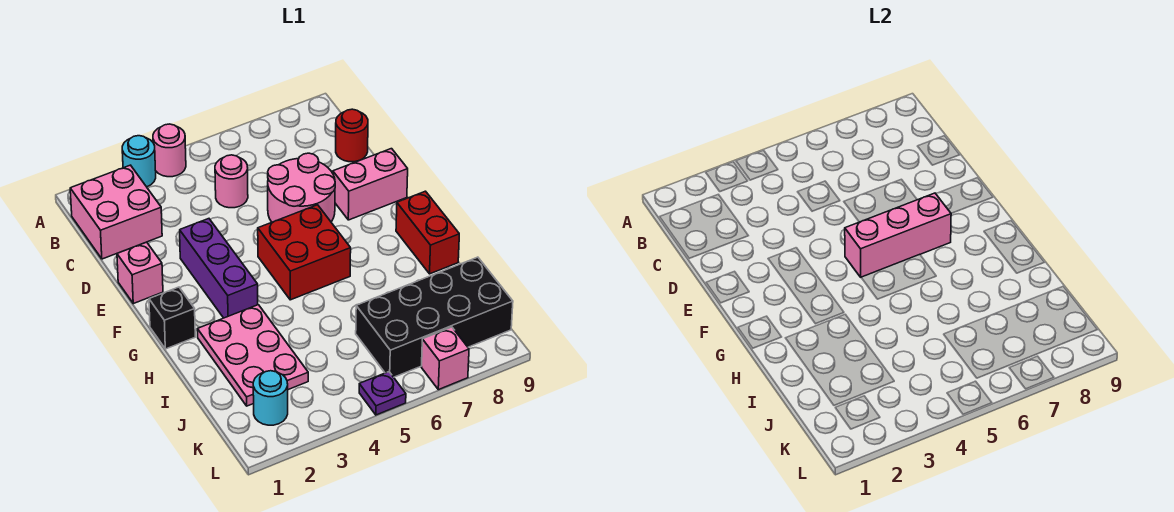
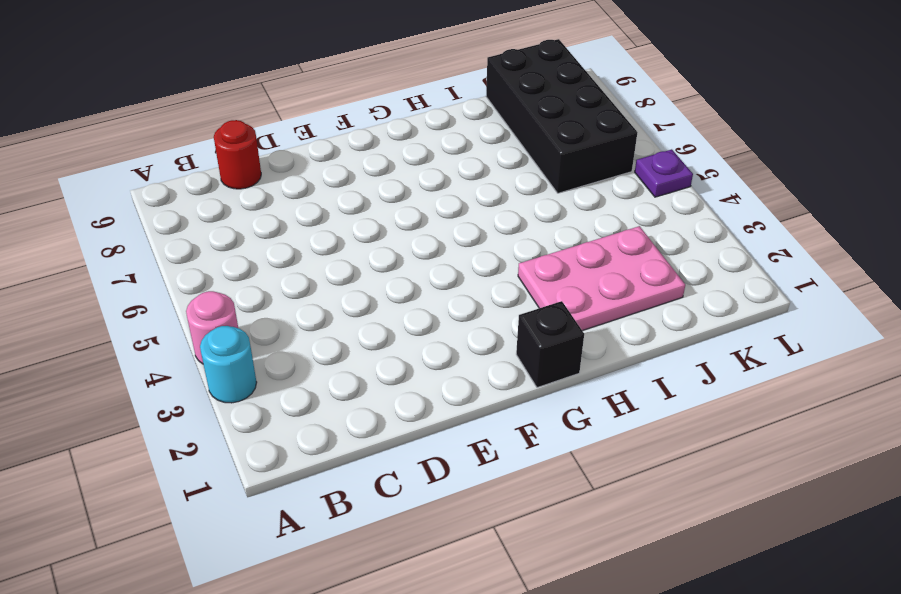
none -> pink brick B1:C2 level 1
none -> pink round brick C5 level 1
none -> pink round brick D6:E7 level 1

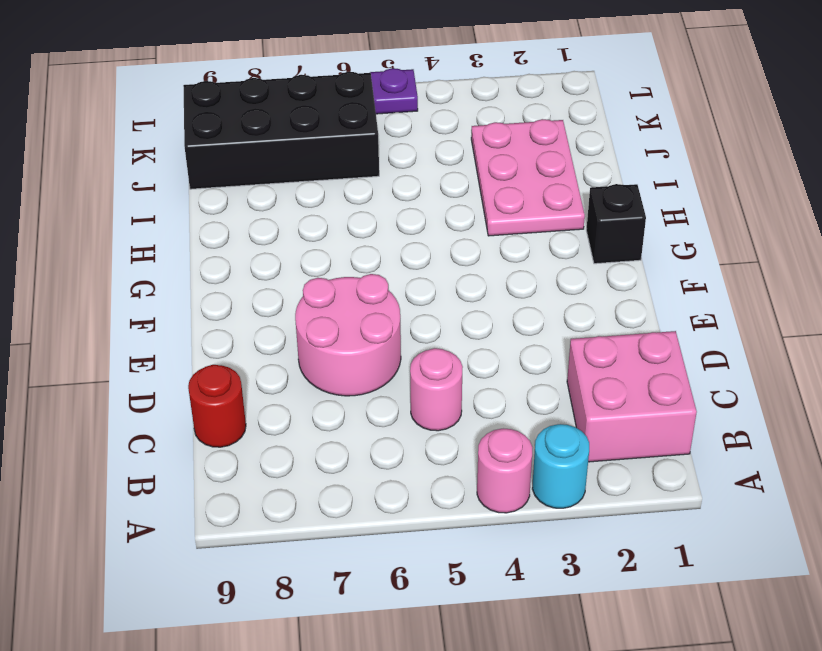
none -> pink brick E1 level 1
none -> purple brick E3:G3 level 1
none -> pink brick E8:E9 level 1

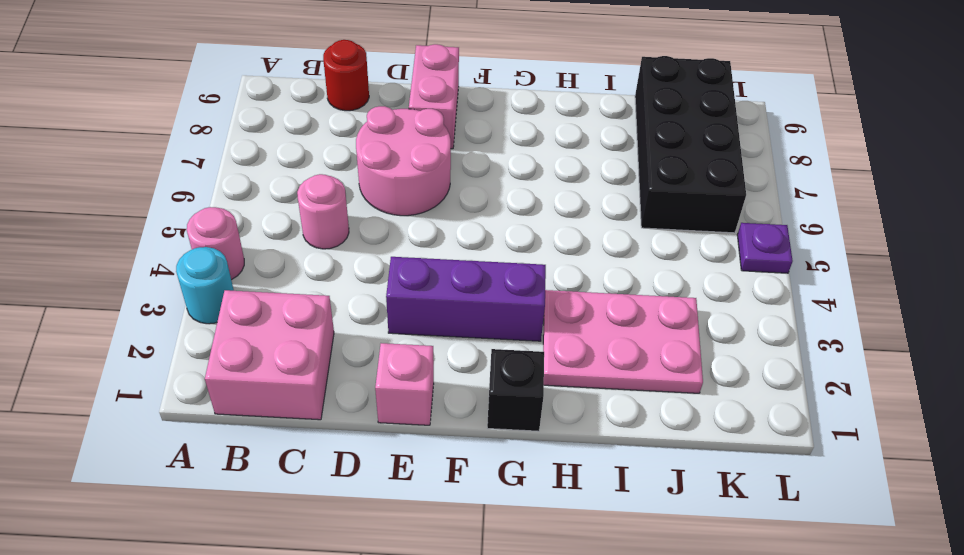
none -> red brick F5:G6 level 1
none -> red brick G9:H9 level 1
none -> cyan round brick K2 level 1

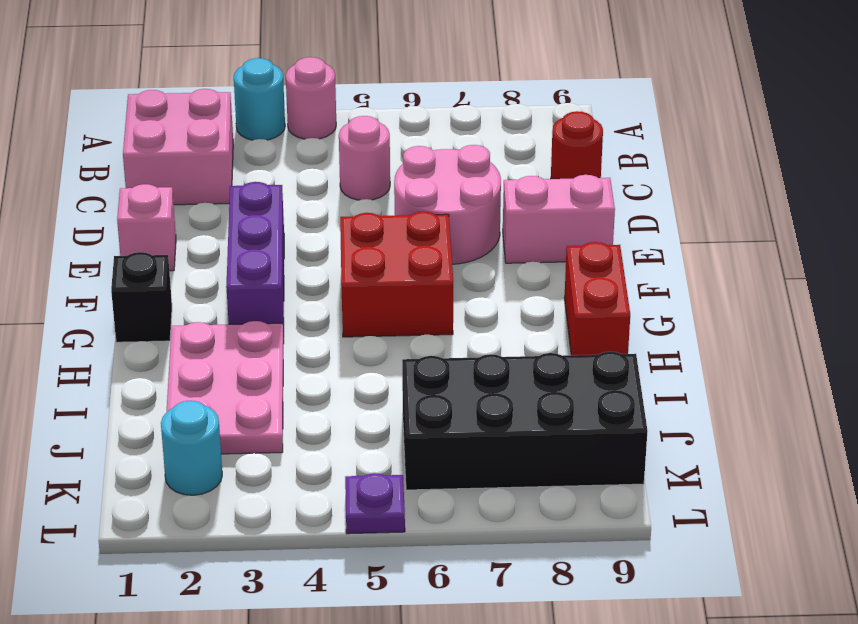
none -> pink brick L7 level 1
none -> pink brick F5:F7 level 2

